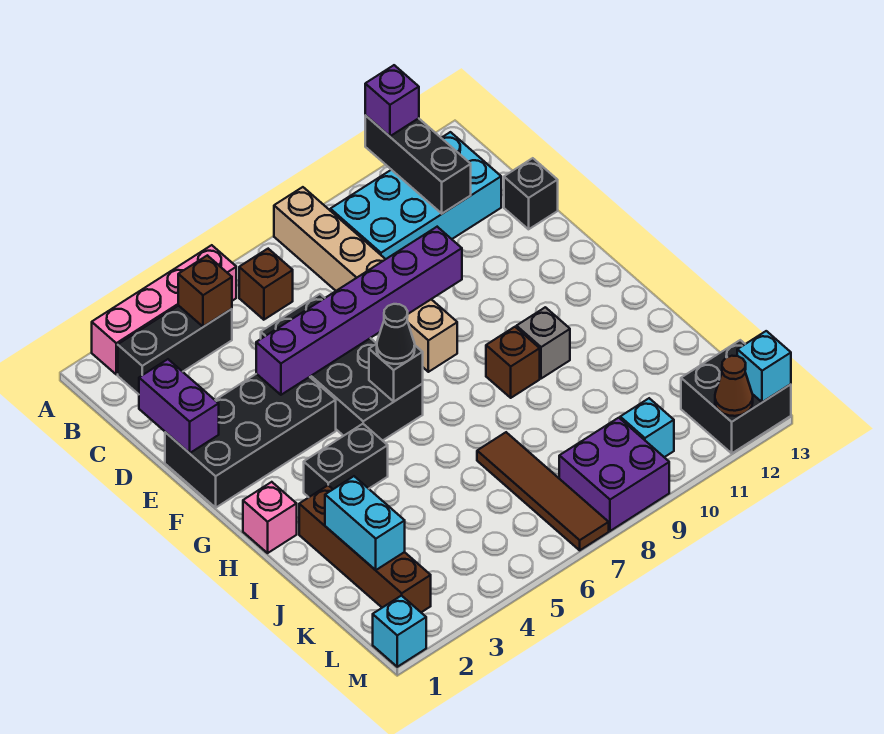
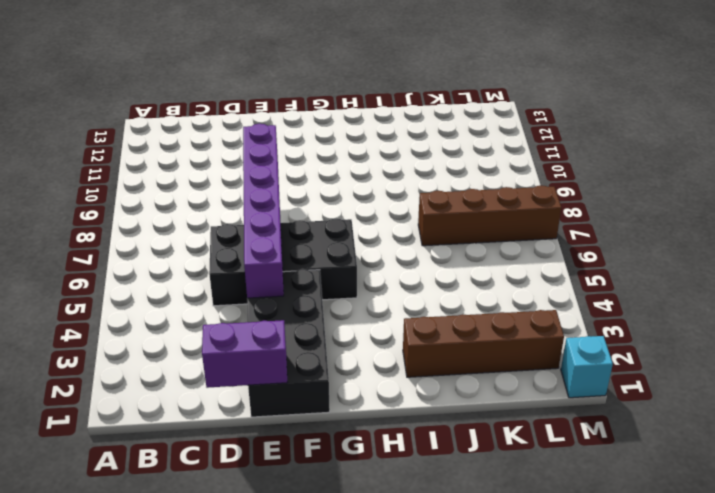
brown brick J7:M7 level 1 -> brown tile J7:M7 level 1
none -> pink brick A2:A5 level 1
none -> tan brick A8:F8 level 1
none -> black brick B2:B4 level 1

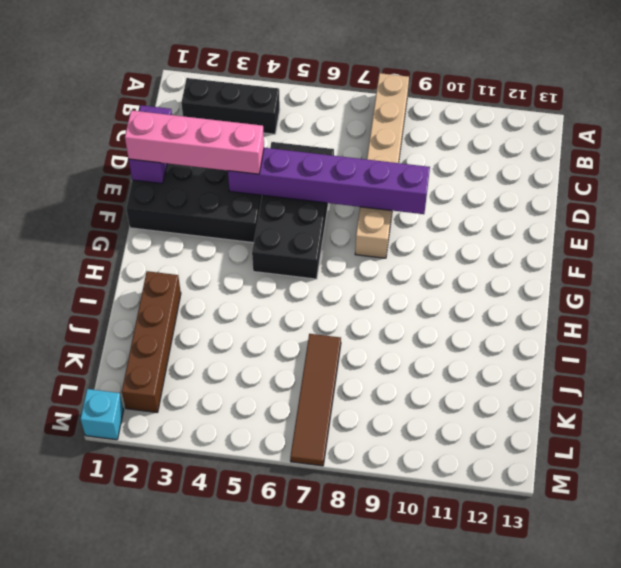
pink brick E1:E4 level 3 -> pink brick A2:A5 level 1
none -> brown brick B6 level 1
none -> cyan brick B9:C12 level 1
none -> black brick D13 level 1

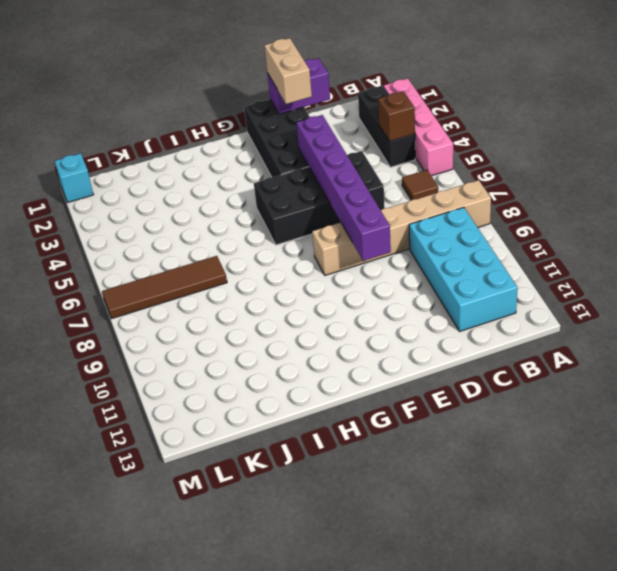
brown tile B6 level 1 -> brown brick B6 level 1
tan brick E1:E2 level 3 -> none
none -> black brick D13 level 1
none -> pink brick H1 level 1
none -> black brick H3:H4 level 1

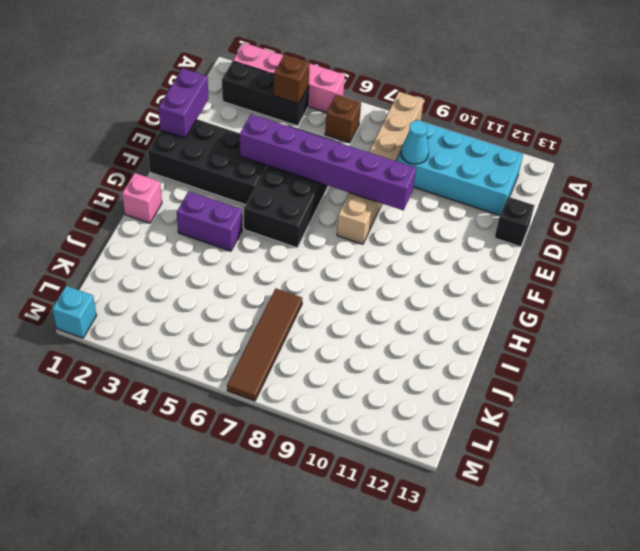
cyan cone C9 level 2 -> none
purple brick H3:H4 level 1 -> black brick H3:H4 level 1
none -> brown brick H9 level 1
none -> grey brick H10 level 1
none -> brown brick I2:L2 level 1

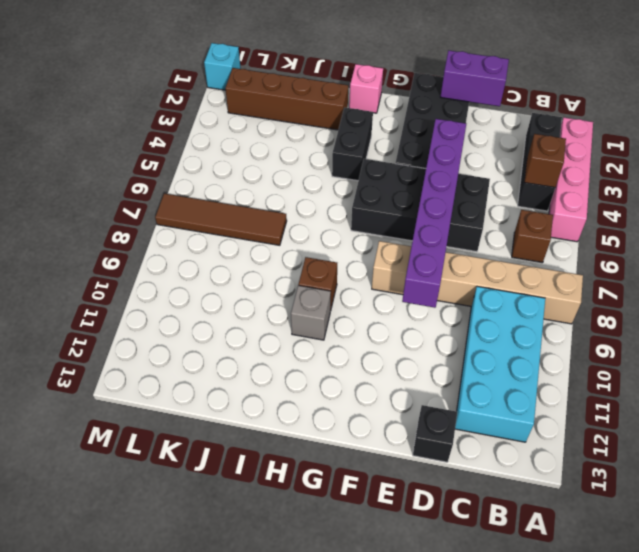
none -> purple brick L8:M9 level 1
none -> cyan brick L10 level 1
none -> black brick L12:M13 level 1

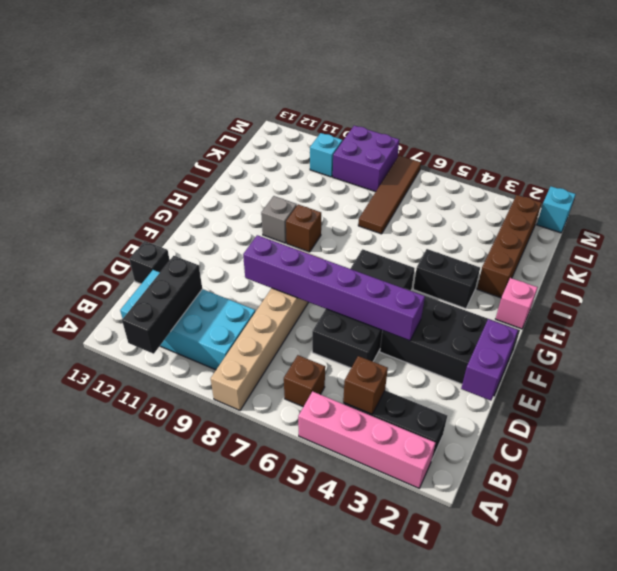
none -> black brick L12:M13 level 1
none -> black brick G6 level 2
none -> cyan brick J2:K2 level 2

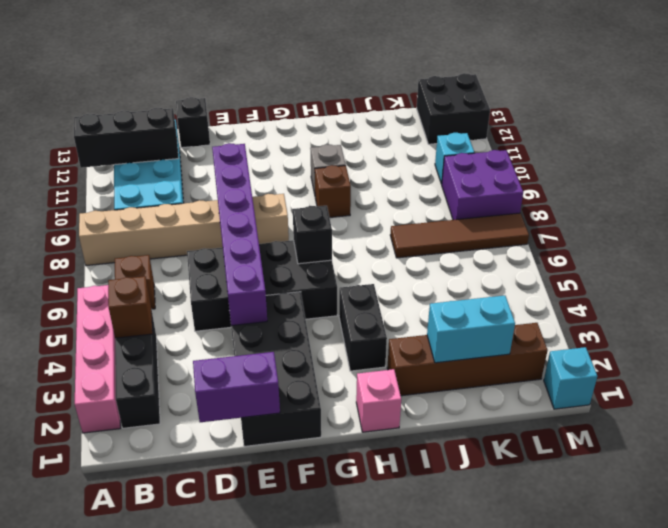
none -> brown cone M12 level 2
none -> cyan brick M13 level 2
none -> purple brick A11 level 3

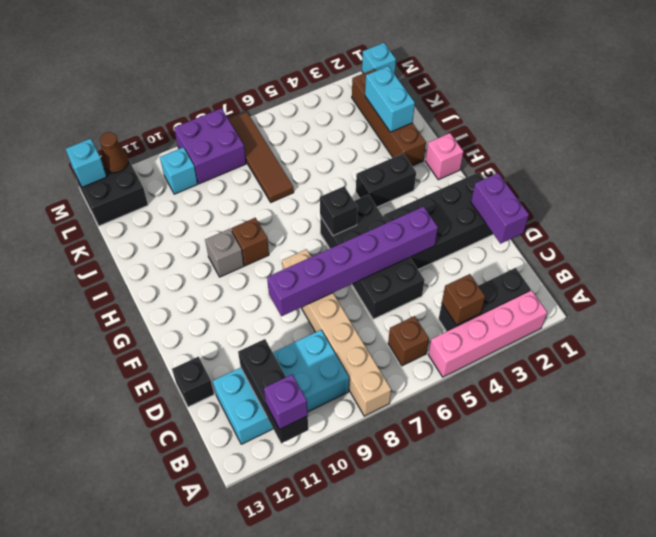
none -> black cone G6 level 3

